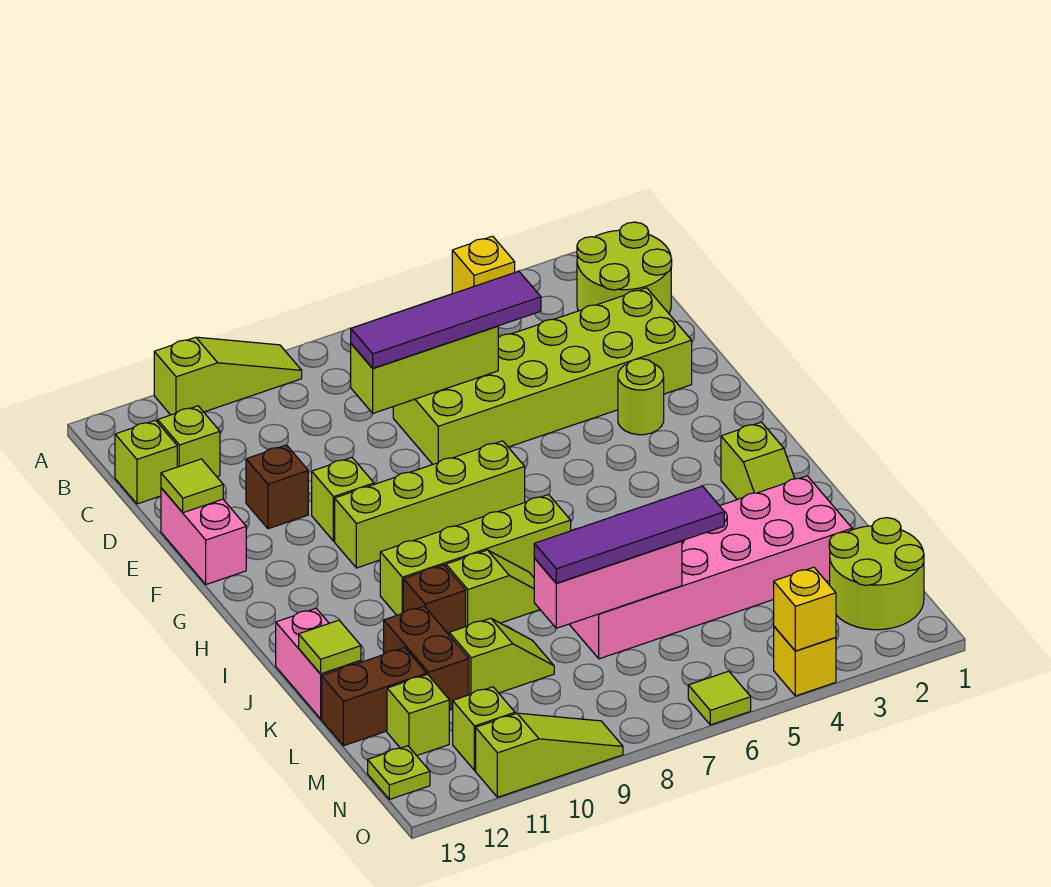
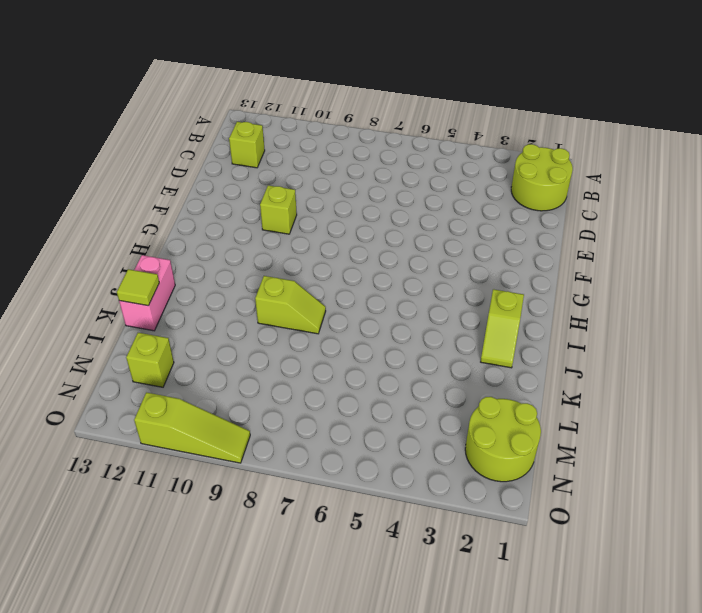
none -> yellow brick A4 level 1
none -> lime slope A9:A11 level 1 top 11
none -> lime brick C13 level 1
none -> lime brick D2:E7 level 1

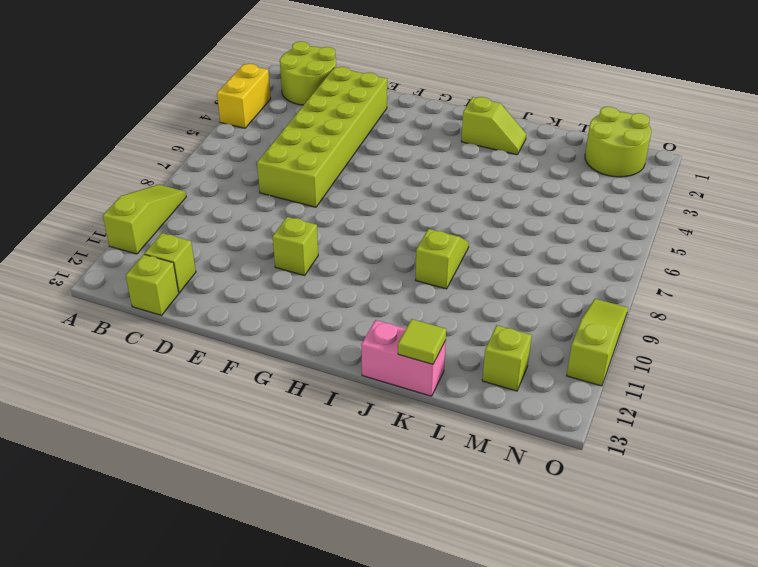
yellow brick A3:A4 level 1 -> yellow brick A4 level 1
none -> brown brick E11 level 1
none -> pink brick E13:F13 level 1
none -> lime round brick F3 level 1
none -> lime brick G7:G10 level 1

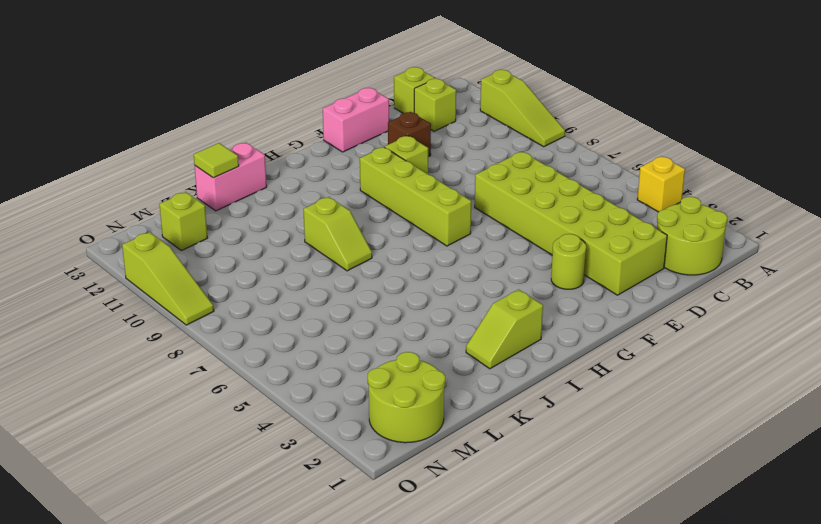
none -> lime brick I7:I10 level 1
none -> brown brick J10 level 1
none -> pink brick K2:L7 level 1
none -> brown brick K11:L11 level 1

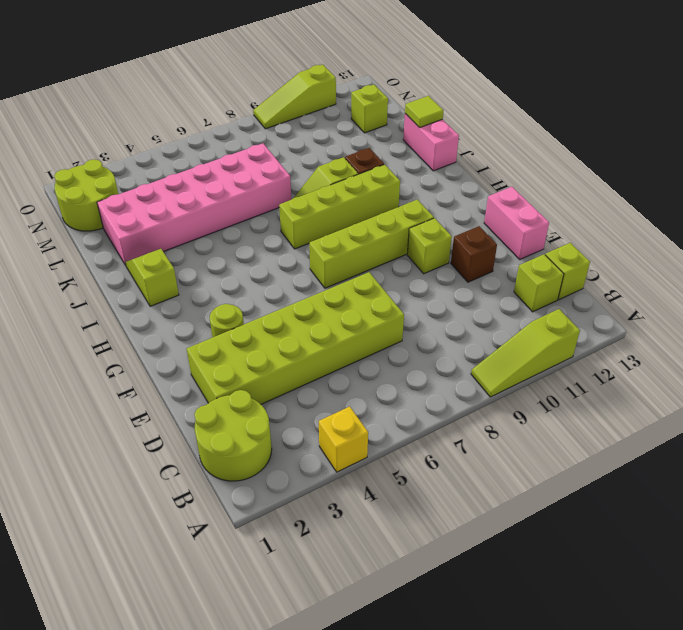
none -> brown brick K11:L11 level 1
none -> lime slope L9:L10 level 1 top 10
none -> brown brick L12:L13 level 1
none -> lime brick N11 level 1

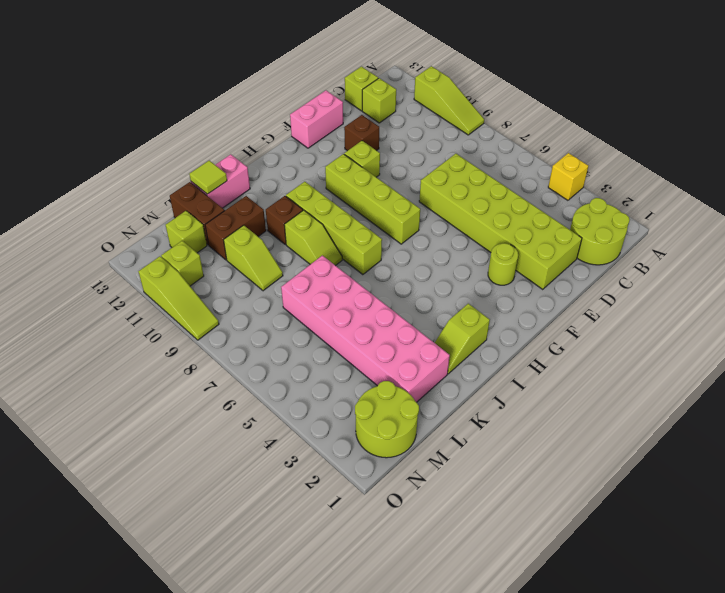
none -> lime plate N13 level 1
none -> yellow brick O4 level 1
none -> lime tile O6 level 1
none -> lime brick D6:D8 level 2

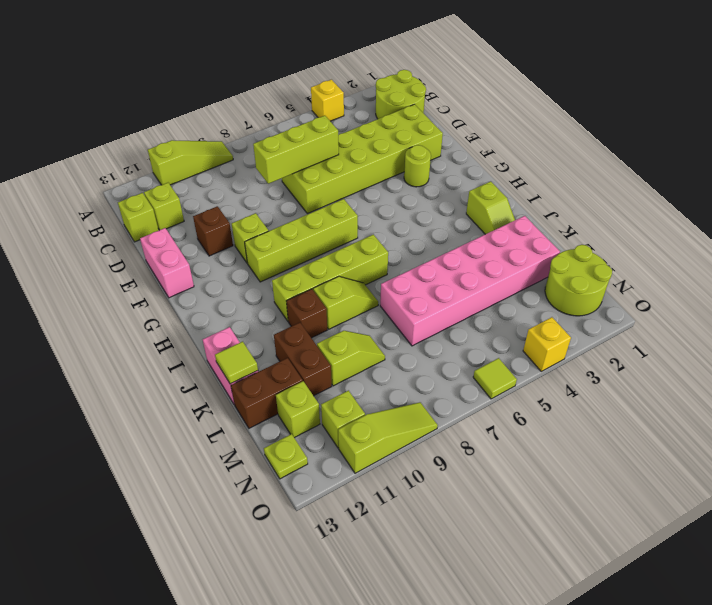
none -> lime tile E13 level 2
none -> pink brick L6:L8 level 2
none -> yellow brick O4 level 2
none -> purple tile D5:D8 level 3

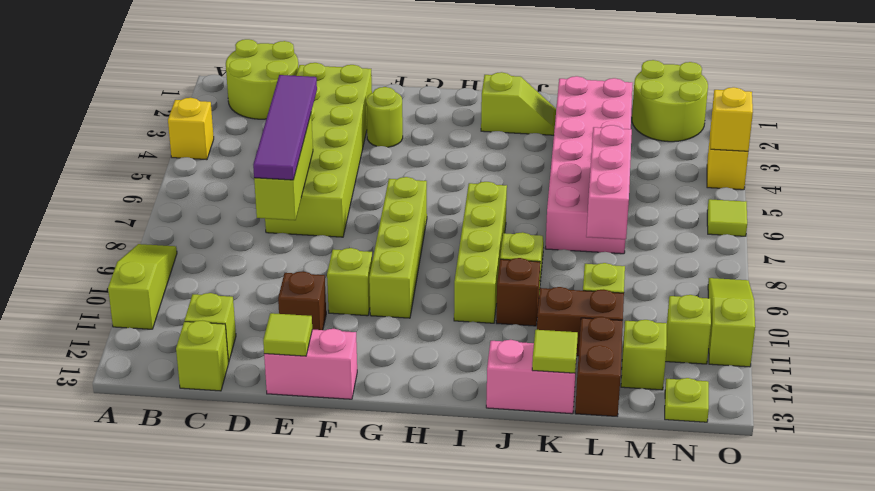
none -> purple tile L5:L8 level 3

